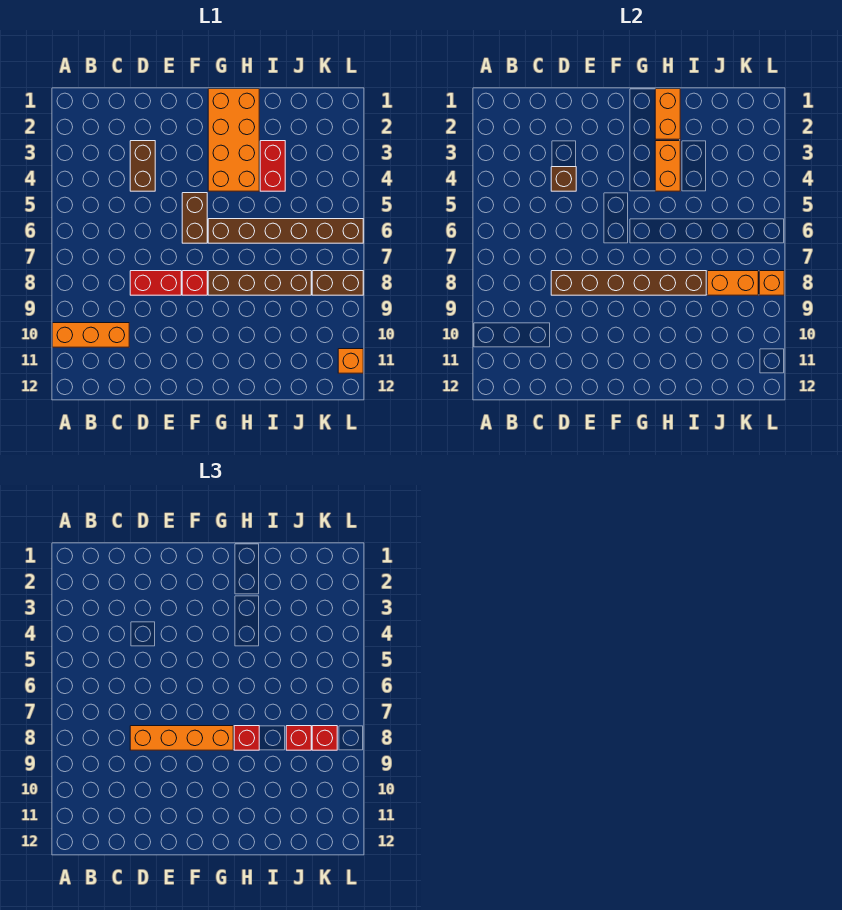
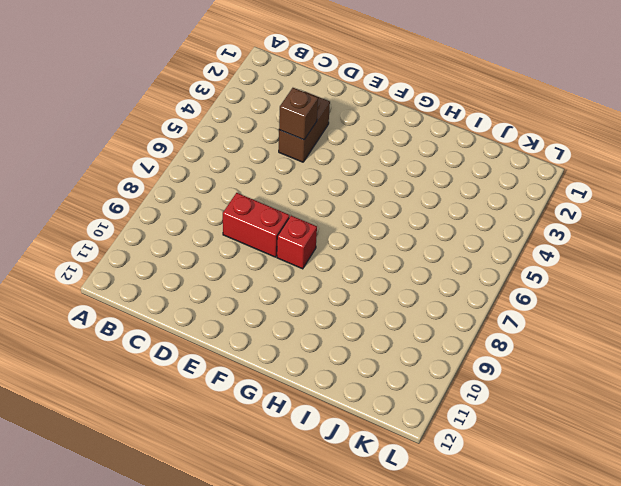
none -> orange brick A10:C10 level 1
none -> brown brick F5:F6 level 1
none -> orange brick G1:H4 level 1

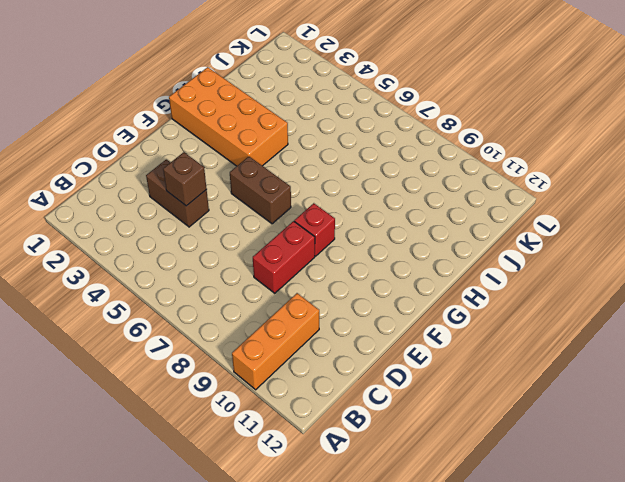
none -> brown brick G6:L6 level 1
none -> brown brick G8:J8 level 1
none -> red brick I3:I4 level 1

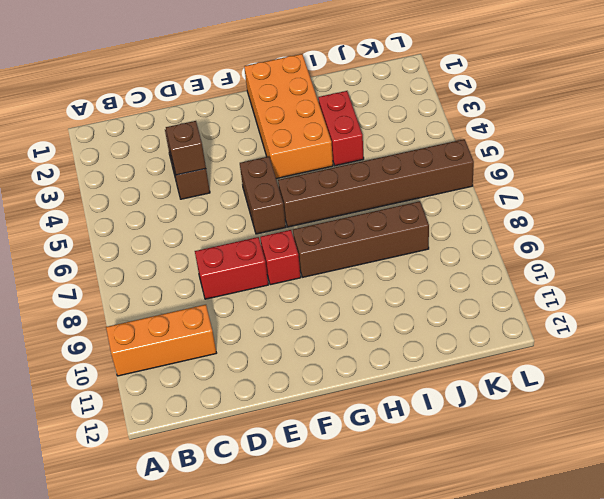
none -> brown brick K8:L8 level 1
none -> orange brick L11 level 1
none -> brown brick D8:I8 level 2

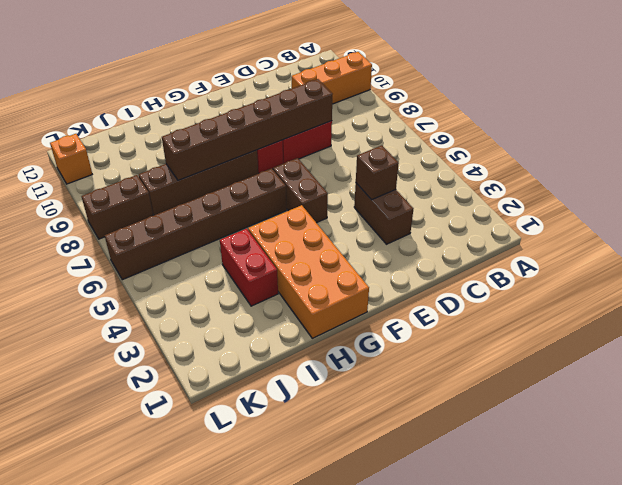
none -> orange brick H1:H2 level 2
none -> orange brick H3:H4 level 2
none -> orange brick J8:K8 level 2

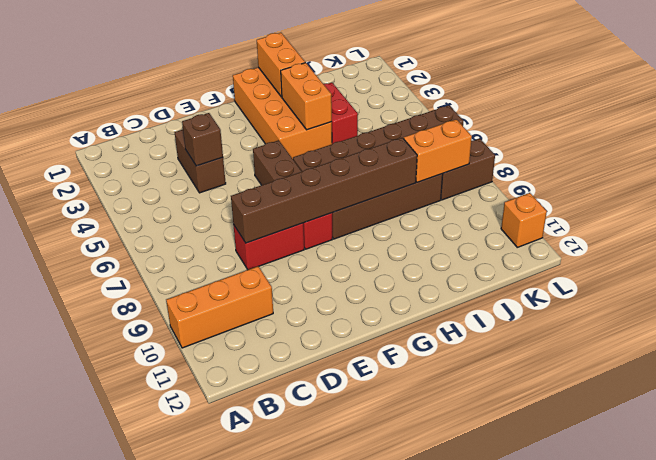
none -> orange brick L8 level 2
none -> orange brick D8:G8 level 3
none -> red brick H8 level 3

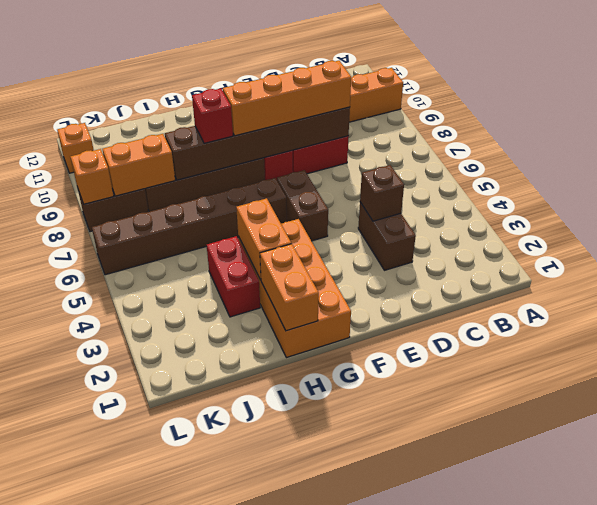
none -> red brick J8 level 3
none -> red brick K8 level 3

